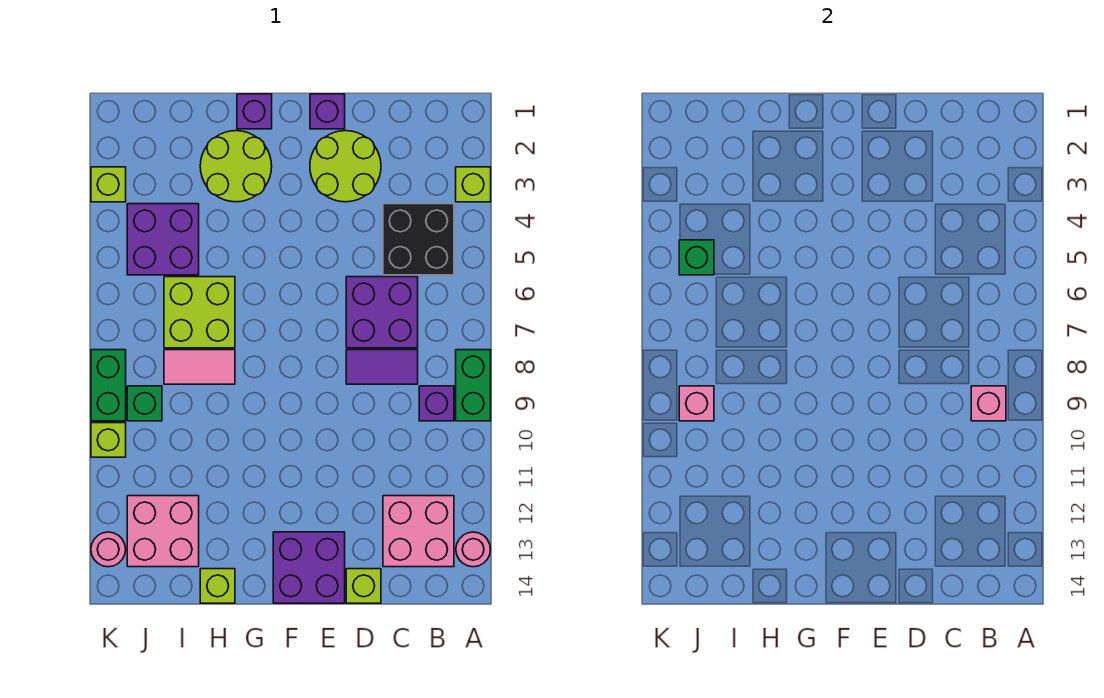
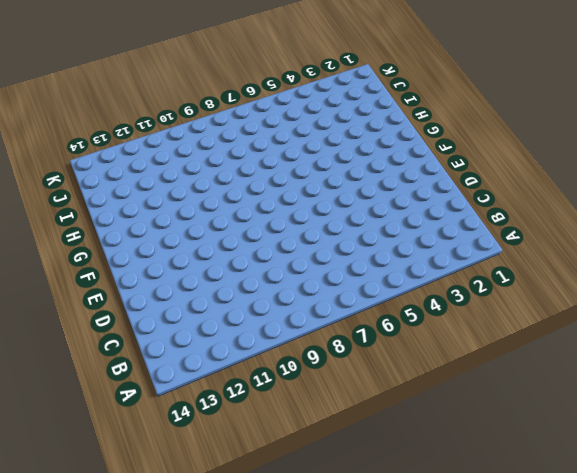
none -> lime brick A3 level 1
none -> green brick A8:A9 level 1
none -> pink round brick A13 level 1

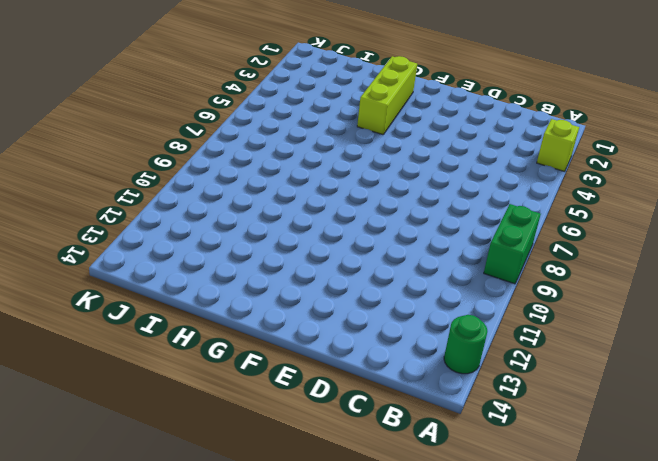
green round brick A13 level 1 -> pink round brick A13 level 1
lime brick G2:G4 level 1 -> lime round brick G2:H3 level 1
none -> black brick B4:C5 level 1
none -> purple brick B9 level 1
none -> pink brick B12:C13 level 1

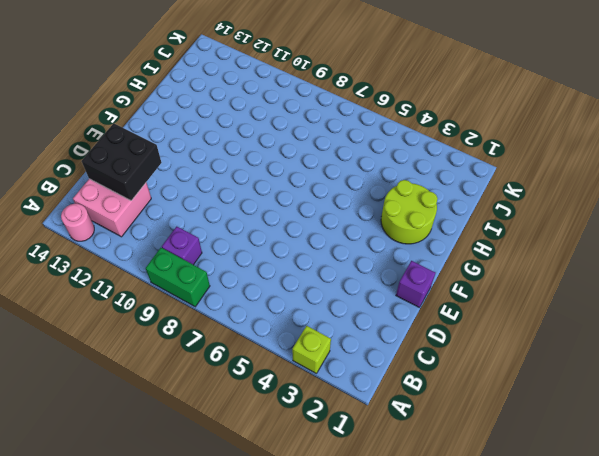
black brick C12:D13 level 2 -> black brick B4:C5 level 1
none -> purple brick C6:D7 level 1
none -> purple tile C8:D8 level 1
none -> lime round brick D2:E3 level 1

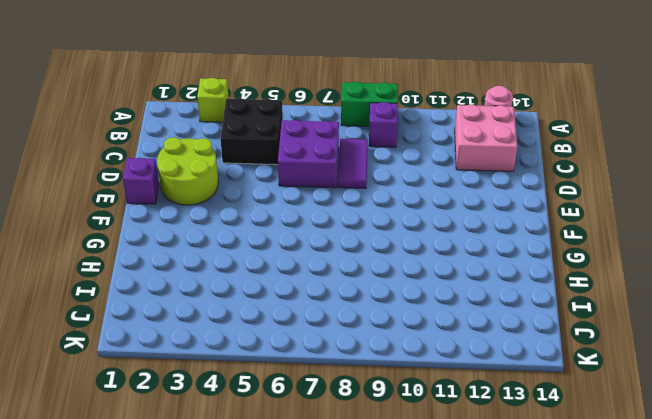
none -> lime brick D14 level 1
none -> purple brick E13:F14 level 1
none -> purple brick G1 level 1

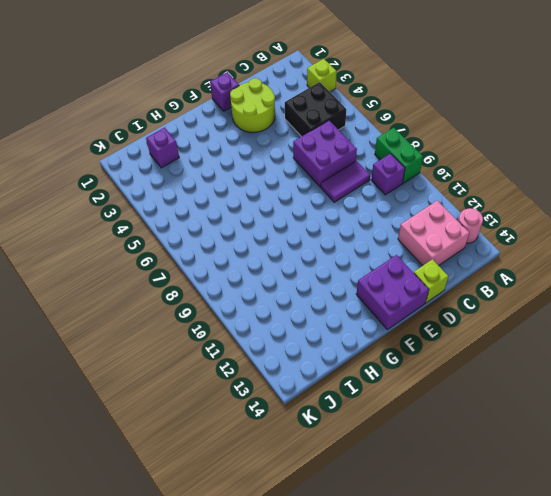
purple brick I2 level 1 -> purple brick G1 level 1
none -> lime round brick G2:H3 level 1
none -> lime brick H6:I7 level 1
none -> pink tile H8:I8 level 1

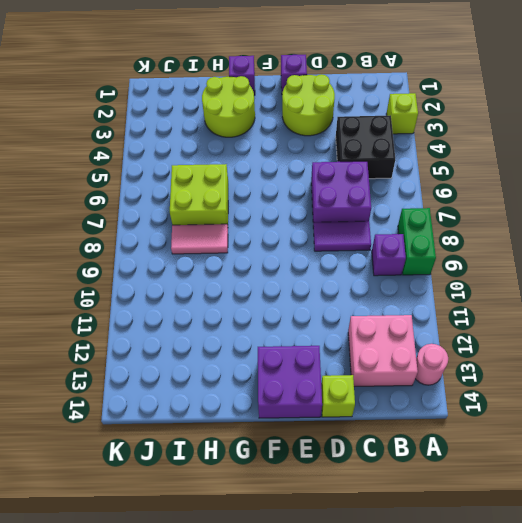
none -> lime brick H14 level 1
none -> purple brick I4:J5 level 1
none -> pink brick I12:J13 level 1

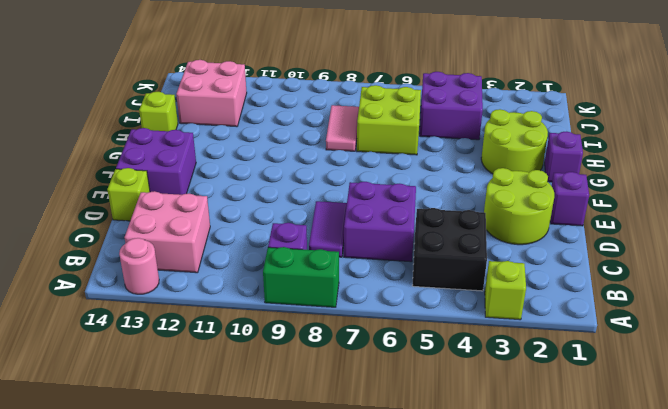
none -> green brick J9 level 1
none -> lime brick K3 level 1
none -> green brick K8:K9 level 1

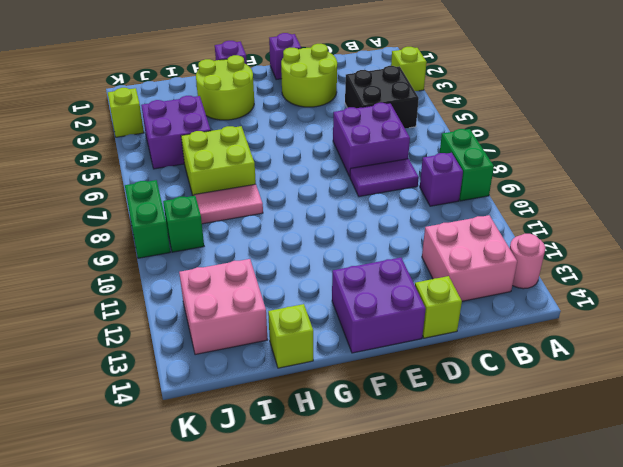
none -> lime brick K10 level 1
none -> pink round brick K13 level 1
none -> pink brick B9 level 2

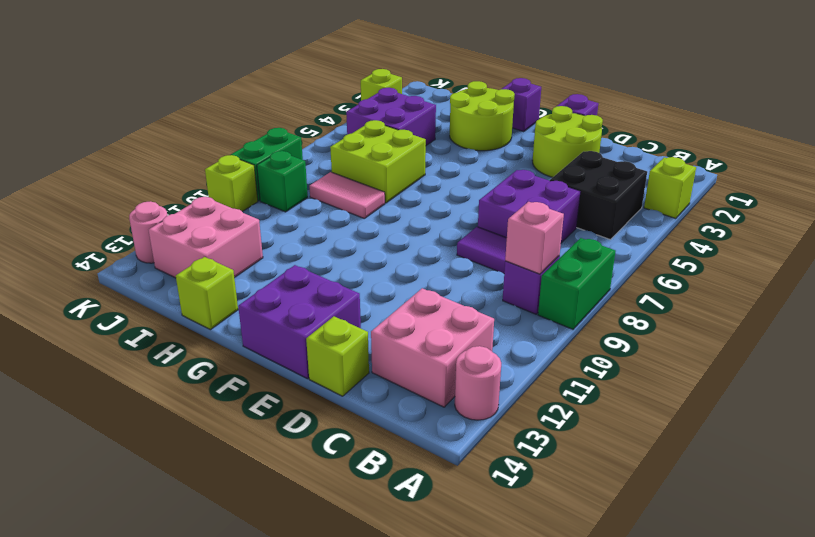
none -> green brick J5 level 2
none -> pink brick J9 level 2

